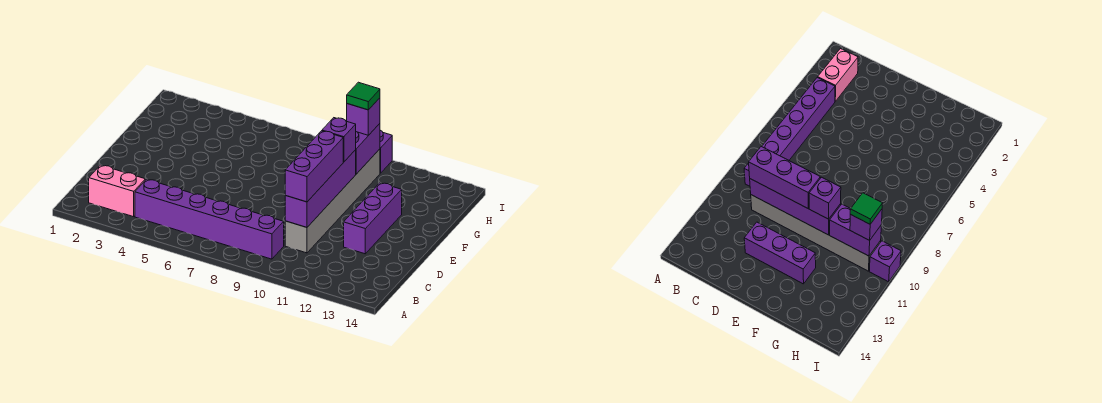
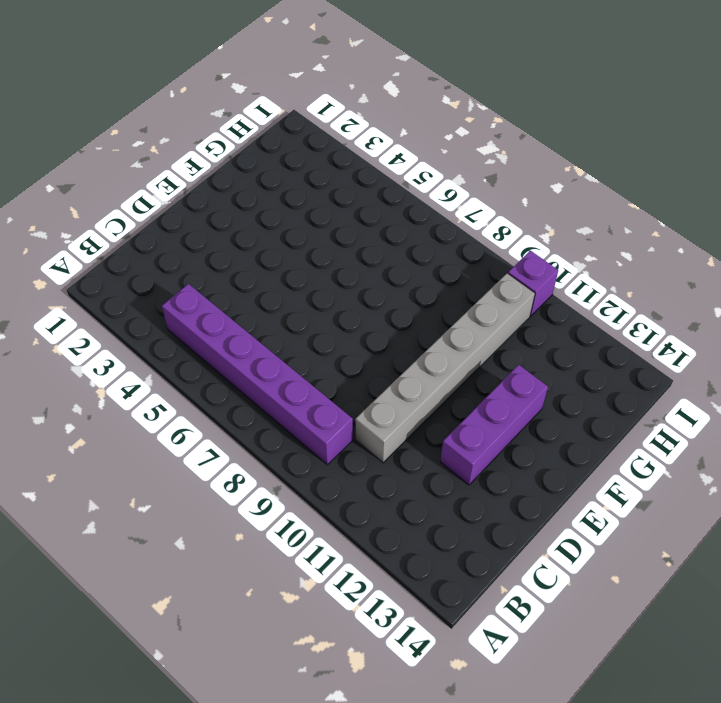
none -> pink brick B2:B3 level 1
none -> purple brick C10:F10 level 2

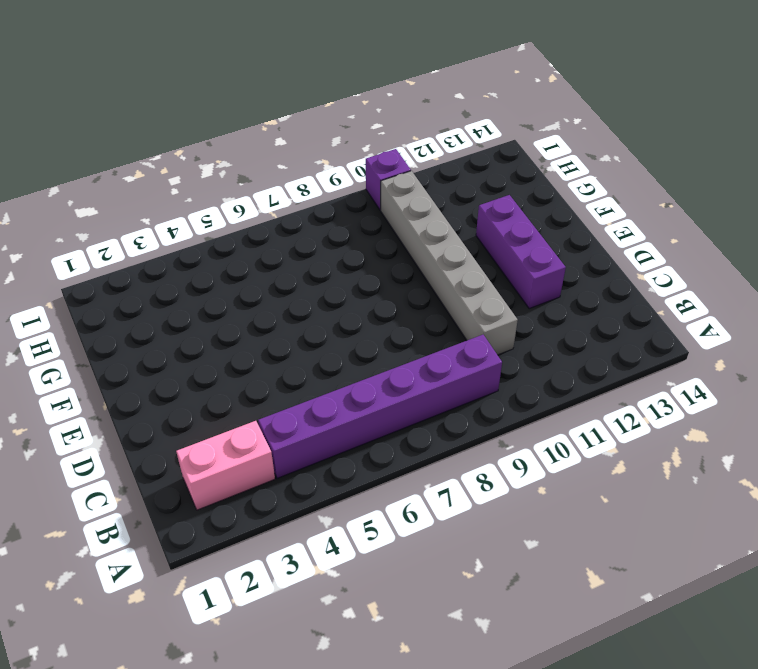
none -> purple brick C10:F10 level 2
none -> purple brick G10:H10 level 2

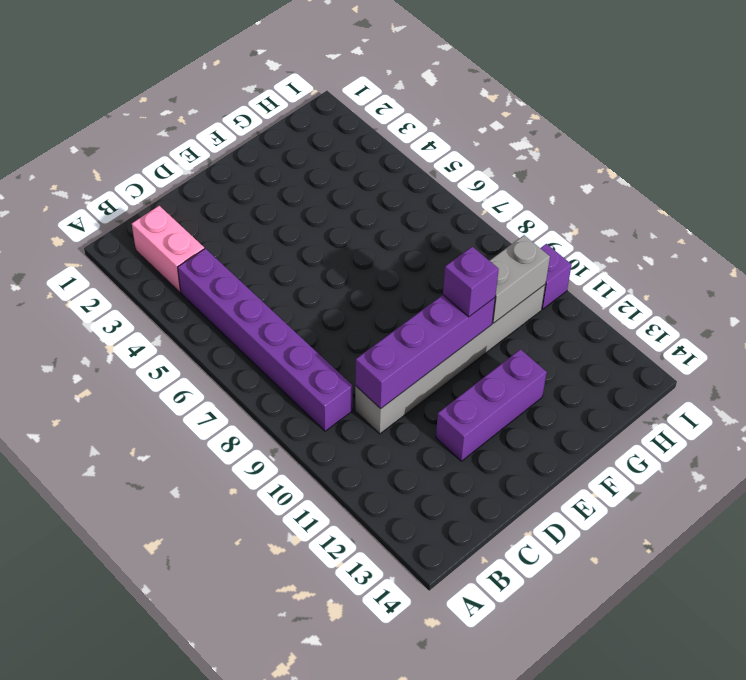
grey brick G10:H10 level 2 -> purple brick G10:H10 level 2
none -> purple brick C10:E10 level 3
none -> purple brick H10 level 3

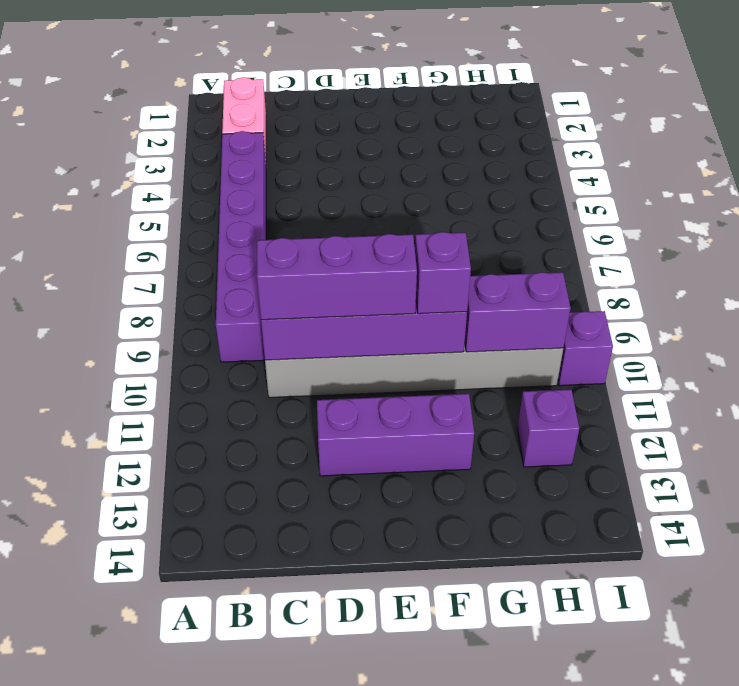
purple brick H12 level 1 -> purple brick H10 level 3
none -> green tile H10 level 4

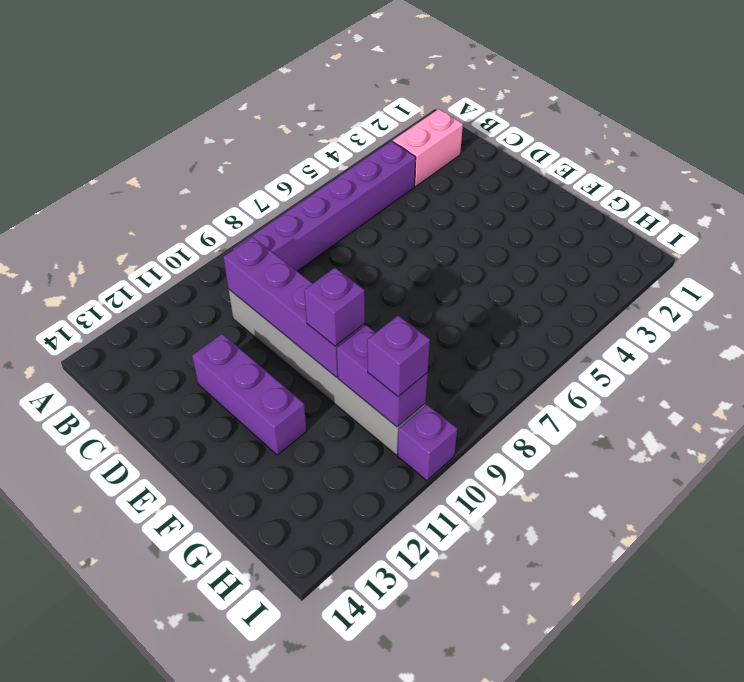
none -> purple brick C10:E10 level 3
none -> green tile H10 level 4

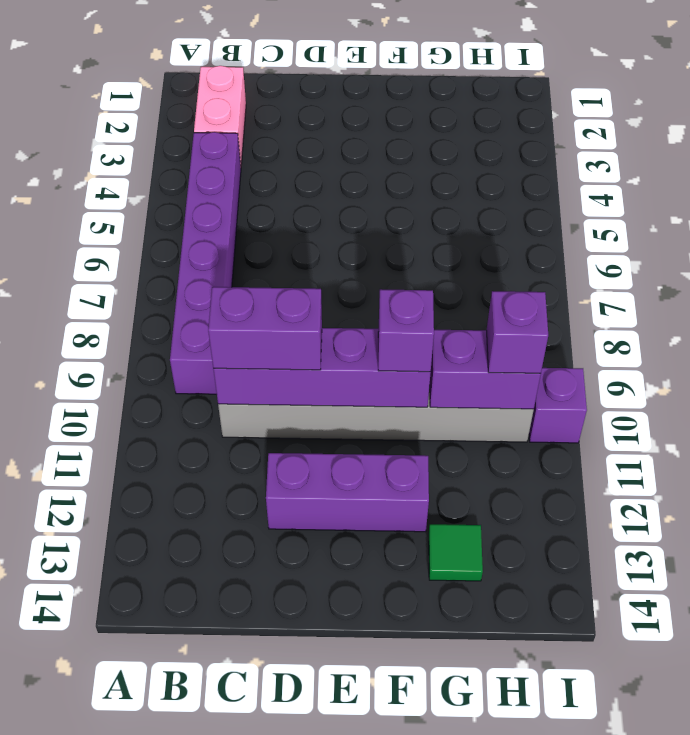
purple brick C10:D10 level 3 -> purple brick C10:E10 level 3
green tile G13 level 1 -> green tile H10 level 4

